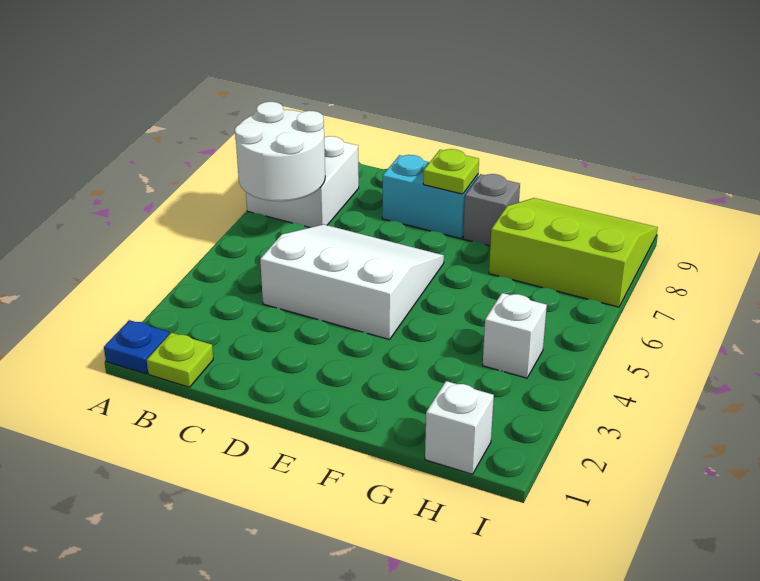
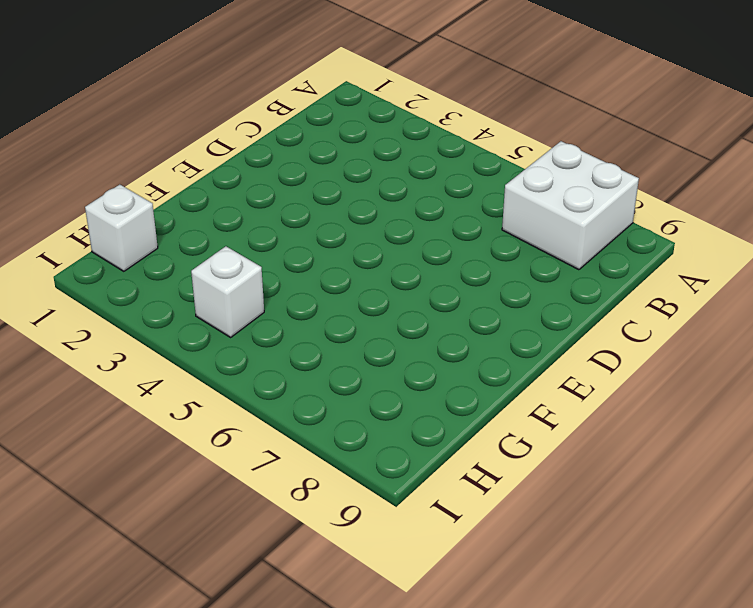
none -> blue plate A1 level 1
none -> lime plate B1 level 1

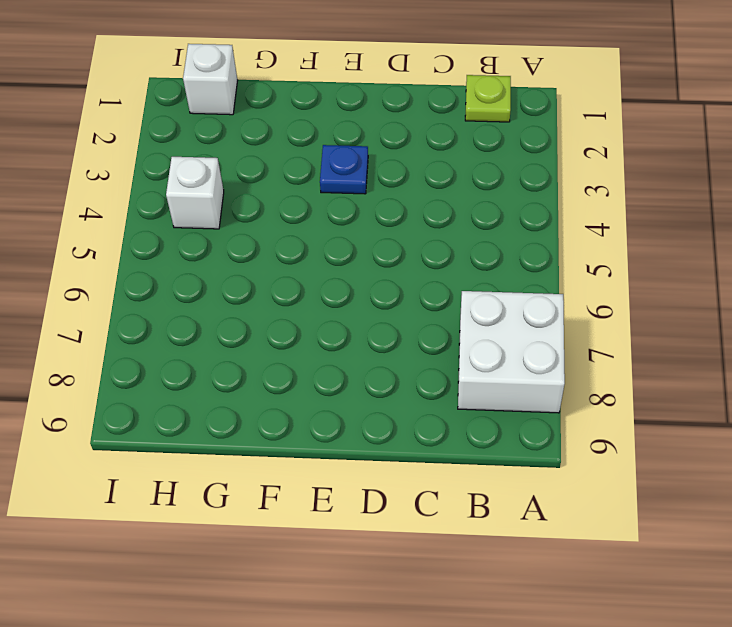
blue plate E3 level 1 -> blue plate A1 level 1
none -> white slope C4:E6 level 1 top 4
none -> cyan brick D8:E8 level 1

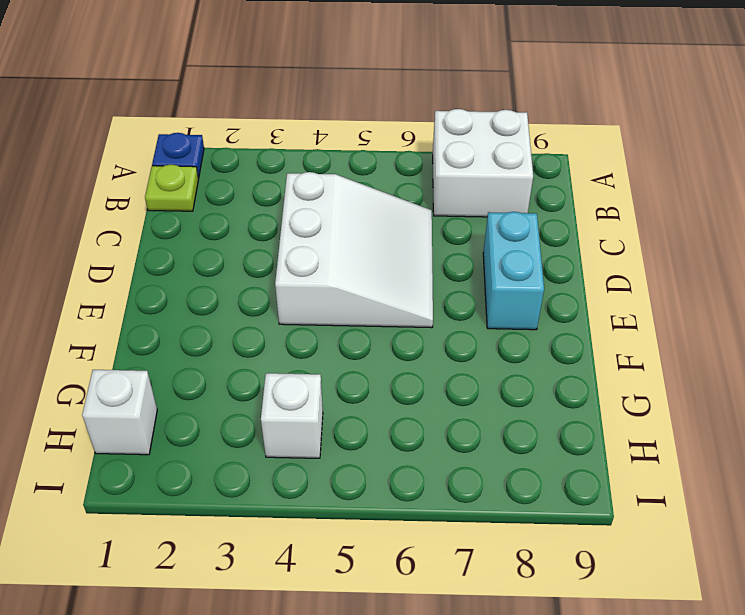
none -> grey brick F8 level 1
none -> lime slope G7:I9 level 1 top 7

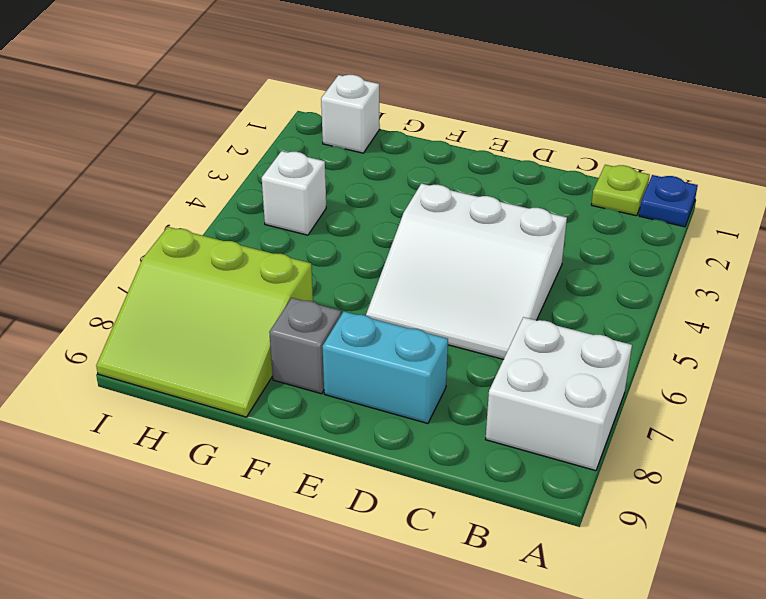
none -> white round brick A6:B7 level 2
none -> lime plate E8 level 2

